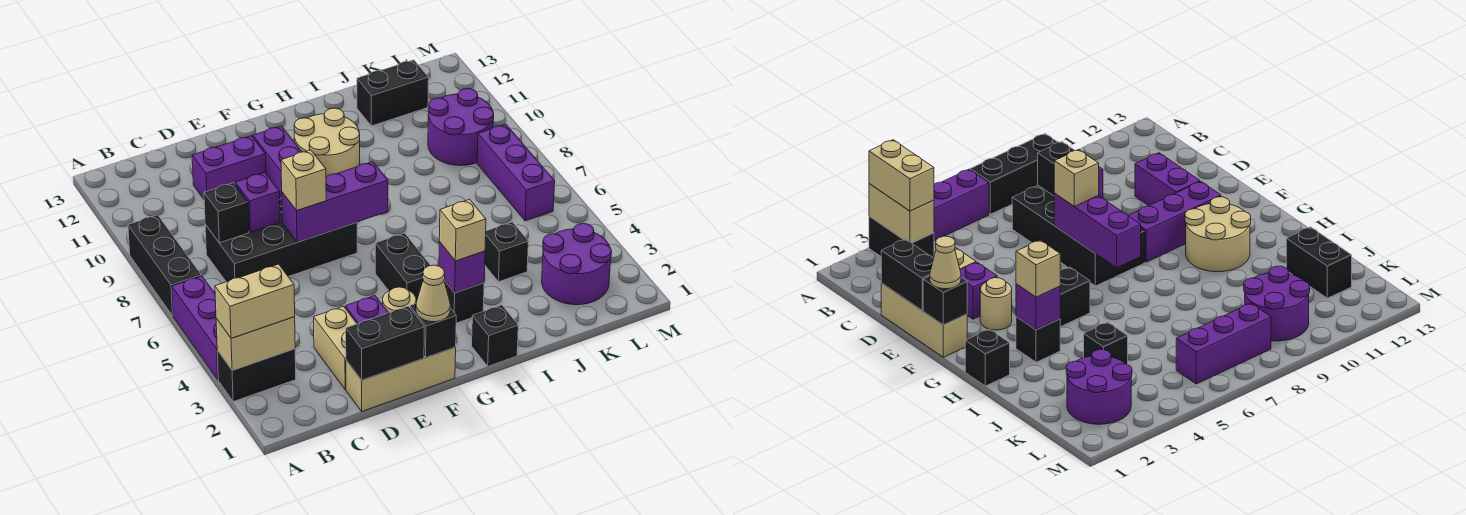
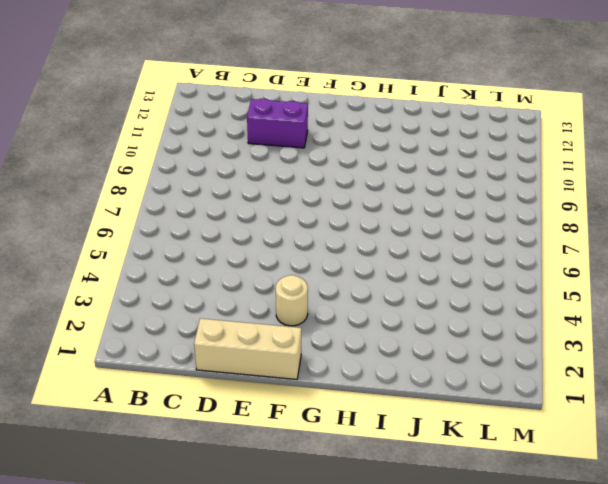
none -> black brick A3:B3 level 1
none -> purple brick A4:A6 level 1
none -> black brick A7:A9 level 1
none -> black brick C7:F8 level 1

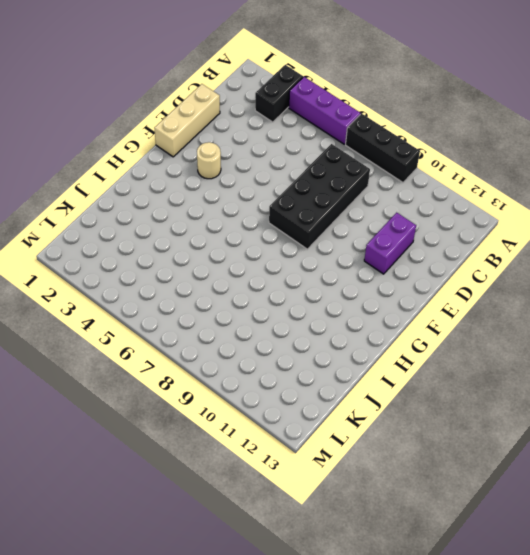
none -> tan brick D2:D3 level 1
none -> purple brick E3 level 1
none -> purple brick F9:F11 level 1
none -> black brick G4:G5 level 1

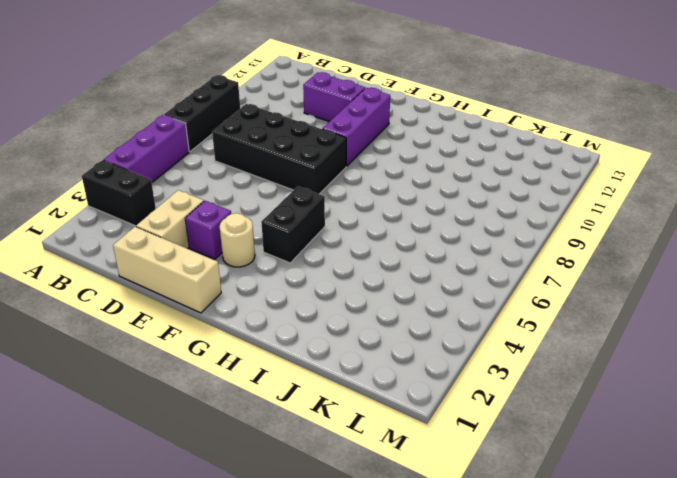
none -> tan round brick G10:H11 level 1
none -> black brick H1 level 1
none -> black brick H3 level 1
none -> black brick J4 level 1

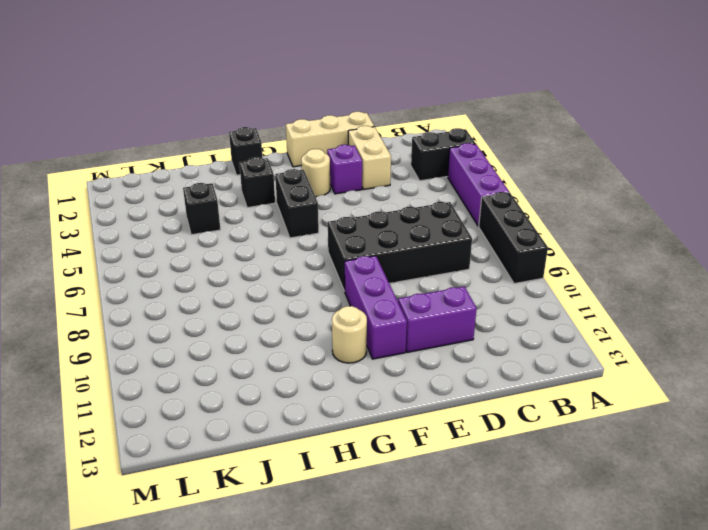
tan round brick G11 level 1 -> tan round brick G10:H11 level 1
none -> black brick J12:K12 level 1
none -> purple round brick K2:L3 level 1
none -> purple round brick K9:L10 level 1
none -> purple brick L6:L8 level 1

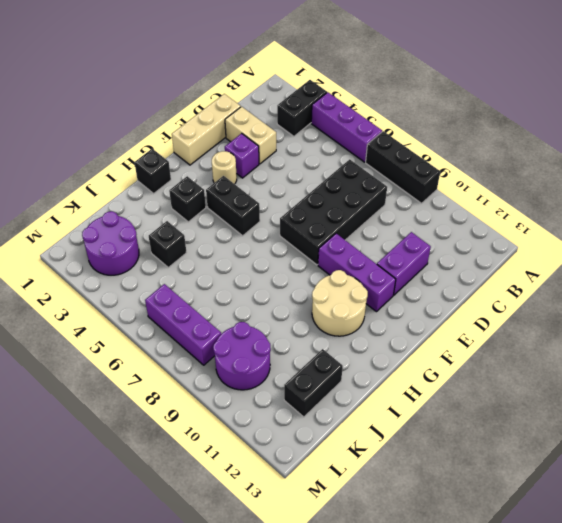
none -> tan brick A3:B3 level 2
none -> black brick C8 level 2
none -> black brick D1:E1 level 2
none -> purple brick D8 level 2

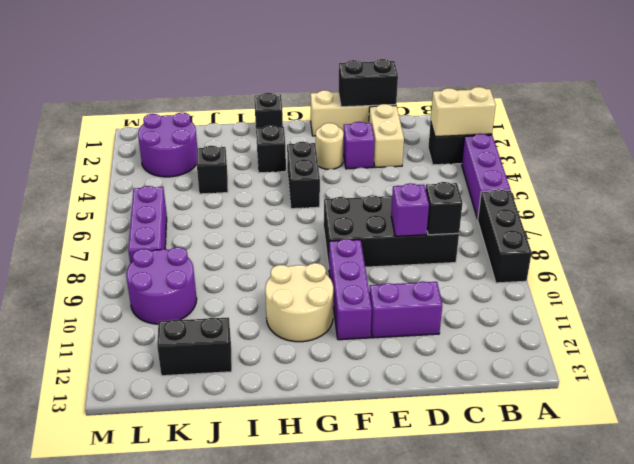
none -> purple brick E7:G7 level 2
none -> black brick F1 level 2
none -> purple brick H3 level 2
none -> tan brick A3:B3 level 3

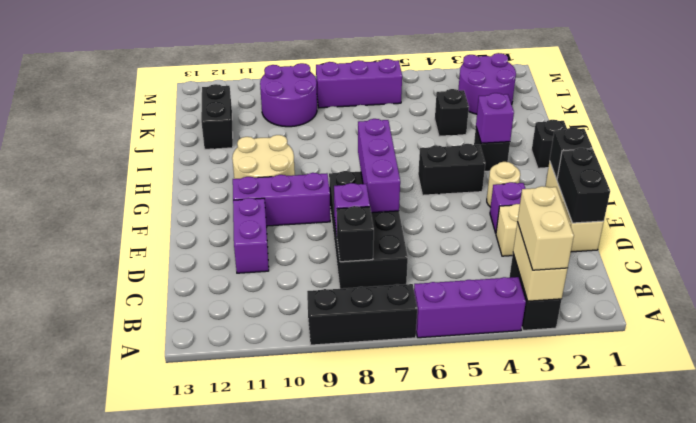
none -> tan brick E7 level 3
none -> tan cone F1 level 3
none -> tan brick H3 level 3

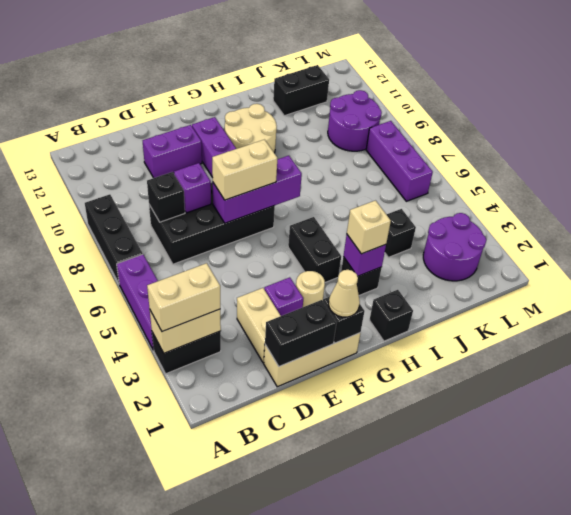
tan brick E7:F7 level 3 -> tan brick E7 level 3

